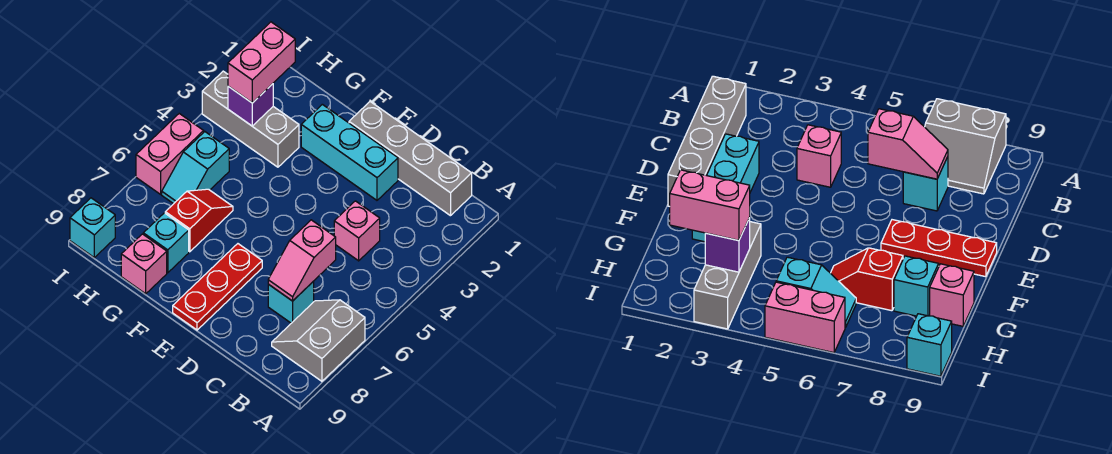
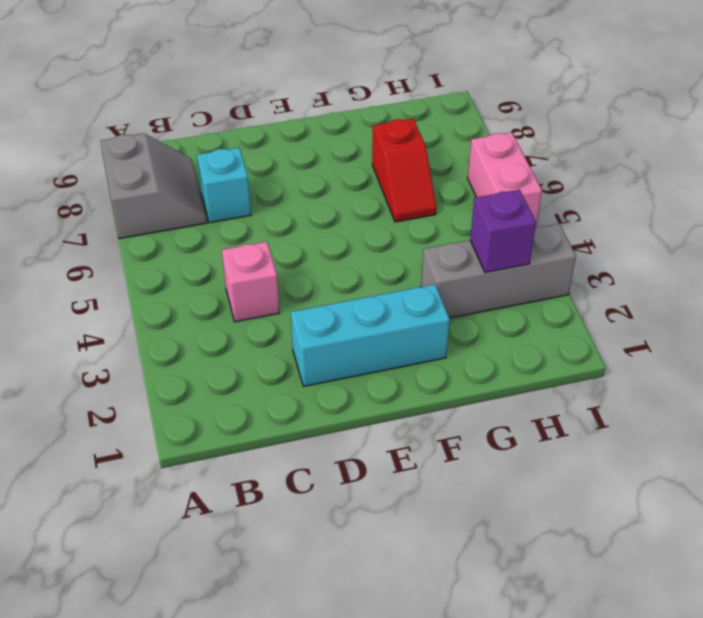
none -> grey brick B1:E1 level 1
none -> red plate E7:E9 level 1
none -> cyan brick G8 level 1

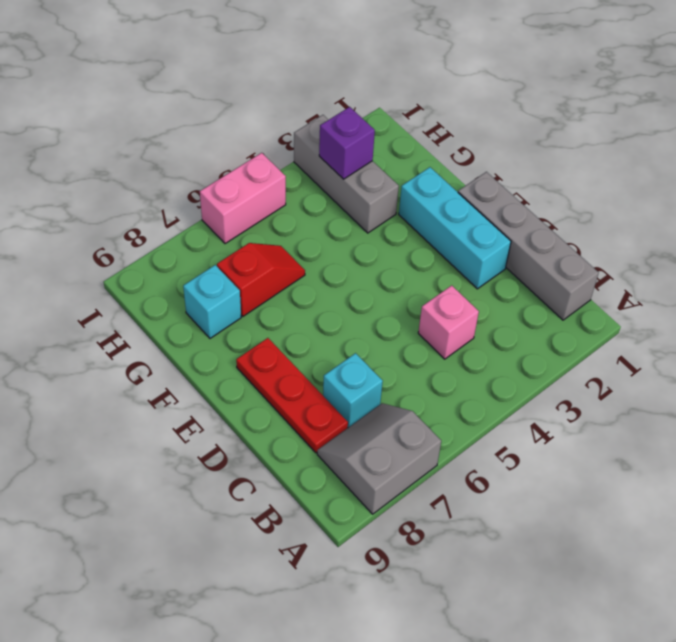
red plate C8:E8 level 1 -> red plate E7:E9 level 1
none -> pink brick G9 level 1
none -> cyan slope H5:H6 level 1 top 5
none -> cyan brick I9 level 1

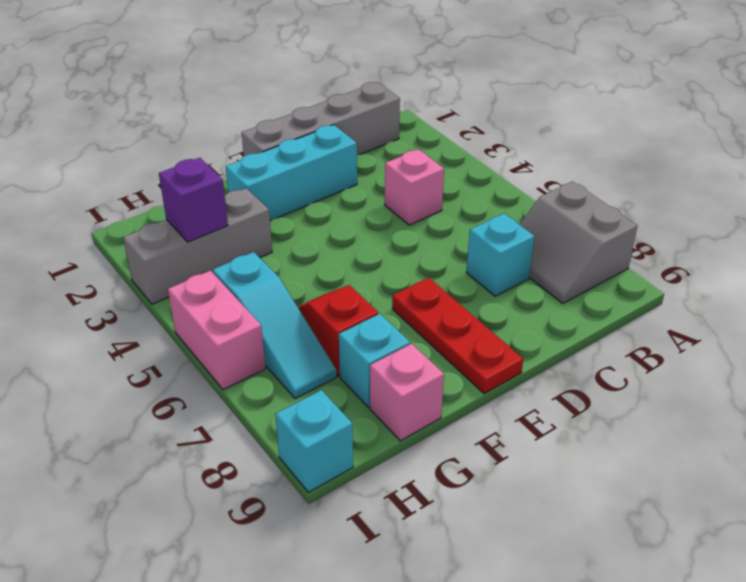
cyan slope H5:H7 level 1 top 5 -> cyan slope H5:H6 level 1 top 5
none -> pink slope C6:C7 level 2 top 6
none -> pink brick H2:H3 level 3

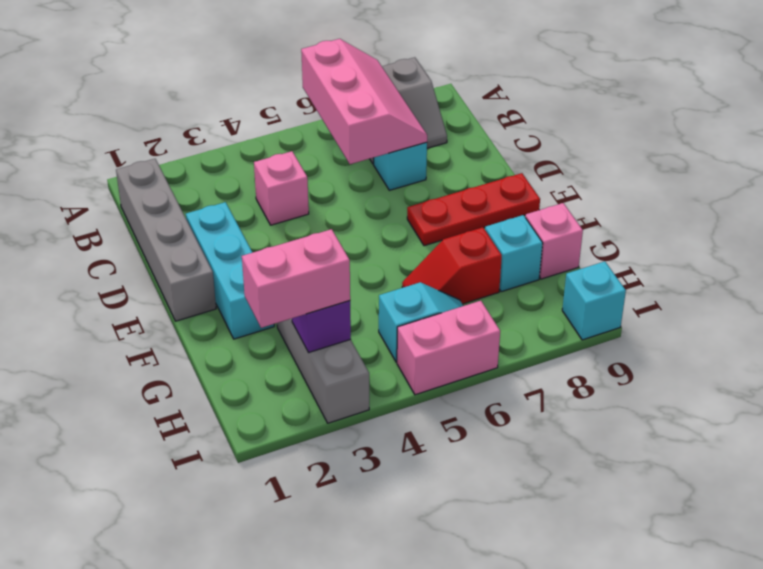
pink slope A6:C7 level 2 top 6 -> pink slope C6:C7 level 2 top 6

